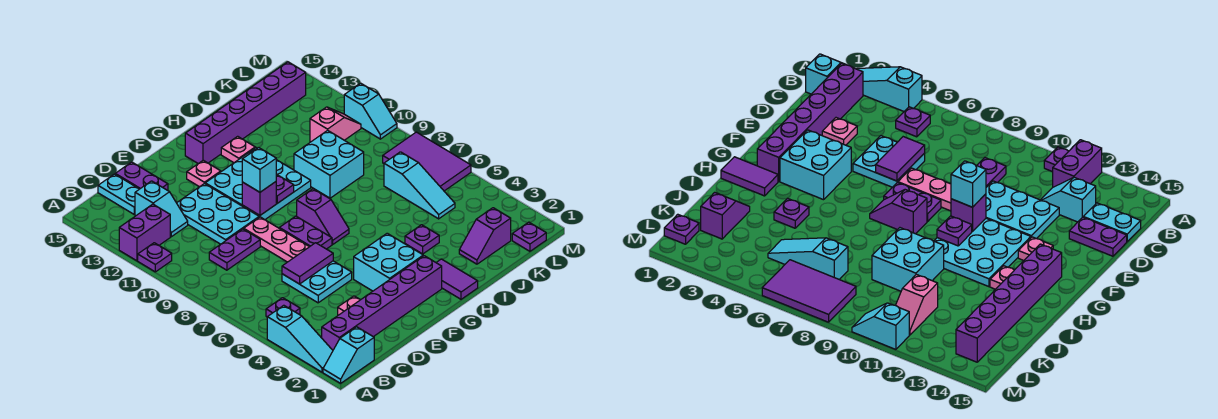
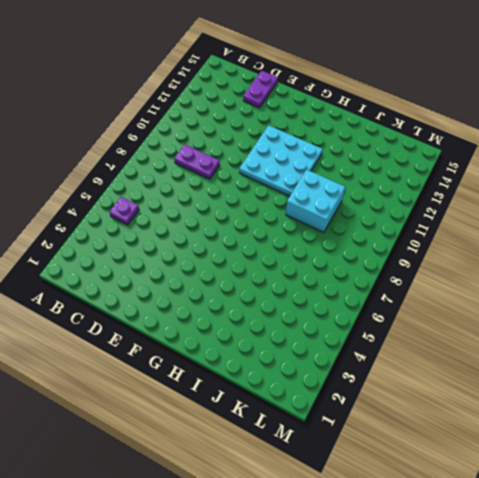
none -> cyan slope A1:B1 level 1 top B
none -> cyan slope A2:A4 level 1 top 4
none -> purple plate A11 level 1
none -> purple brick A12:B12 level 1

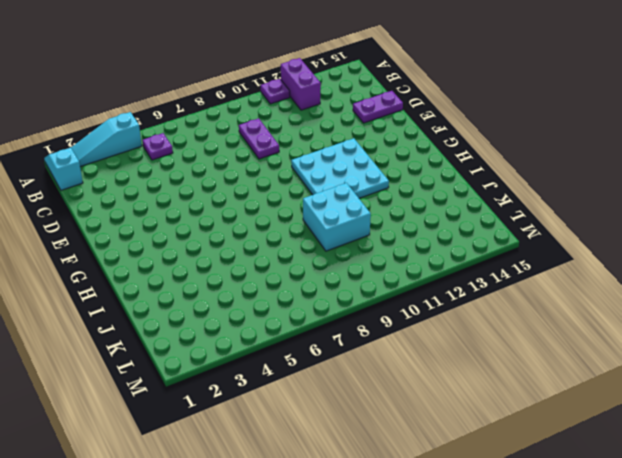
none -> purple brick B2:G2 level 1
none -> cyan slope C12:C13 level 1 top 13
none -> cyan plate C14:C15 level 1
none -> pink plate D3 level 1

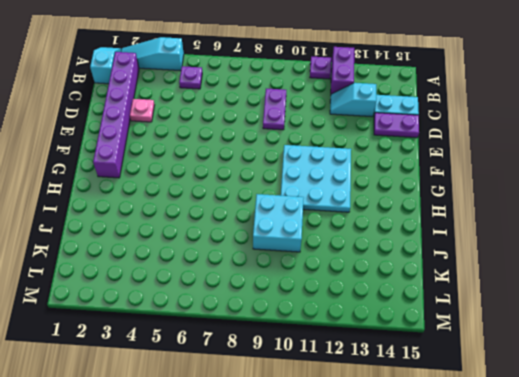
none -> cyan plate D5:E6 level 1
none -> cyan plate D10:E12 level 1
none -> pink plate E7:E9 level 1
none -> cyan brick F3:G4 level 1

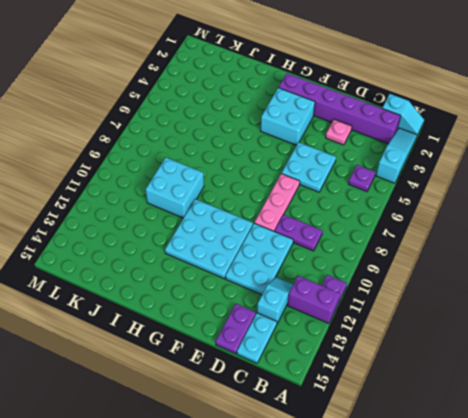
none -> purple plate F7:F8 level 1
none -> pink plate F13 level 1
none -> purple slope G7:G8 level 1 top 8
none -> purple brick G14:L14 level 1

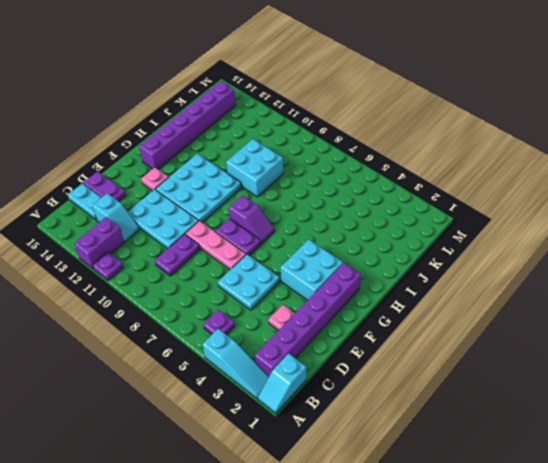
none -> purple tile H1:H2 level 1
none -> pink plate H13 level 1
none -> purple plate I4 level 1
none -> purple slope J2:K2 level 1 top K

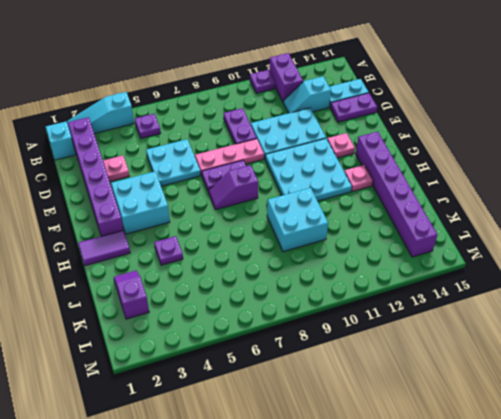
none -> cyan slope K5:K7 level 1 top 7
none -> pink slope K11:L11 level 1 top K
none -> purple plate L1 level 1
none -> purple tile L6:M8 level 1

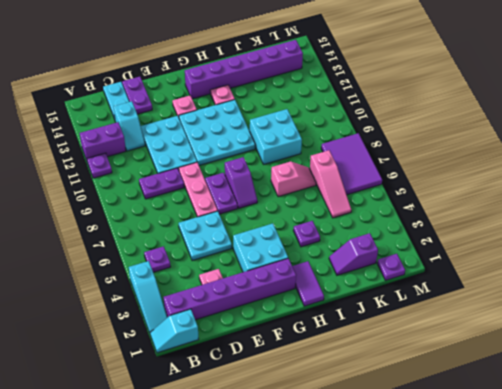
pink slope I7:J7 level 1 top I -> pink slope K11:L11 level 1 top K
pink slope K5:K7 level 1 top 7 -> cyan slope K5:K7 level 1 top 7
none -> cyan slope M10:M11 level 1 top 11
none -> purple tile D6:E6 level 2
none -> purple brick F10 level 2
none -> purple plate G10 level 2

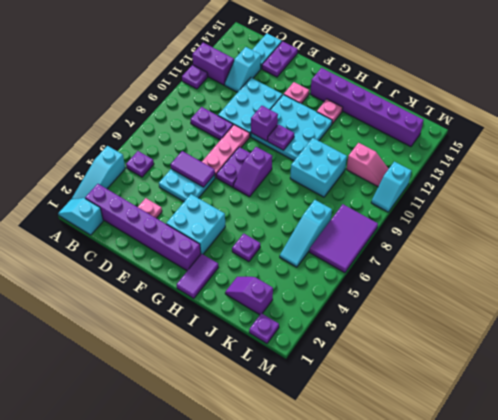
none -> cyan brick F10 level 3

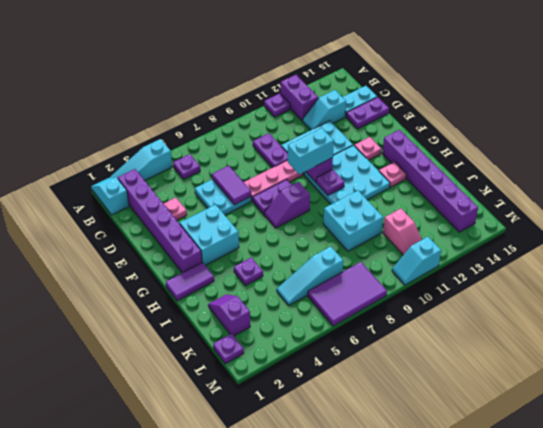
cyan brick F9:F10 level 3 -> cyan brick F10 level 3

